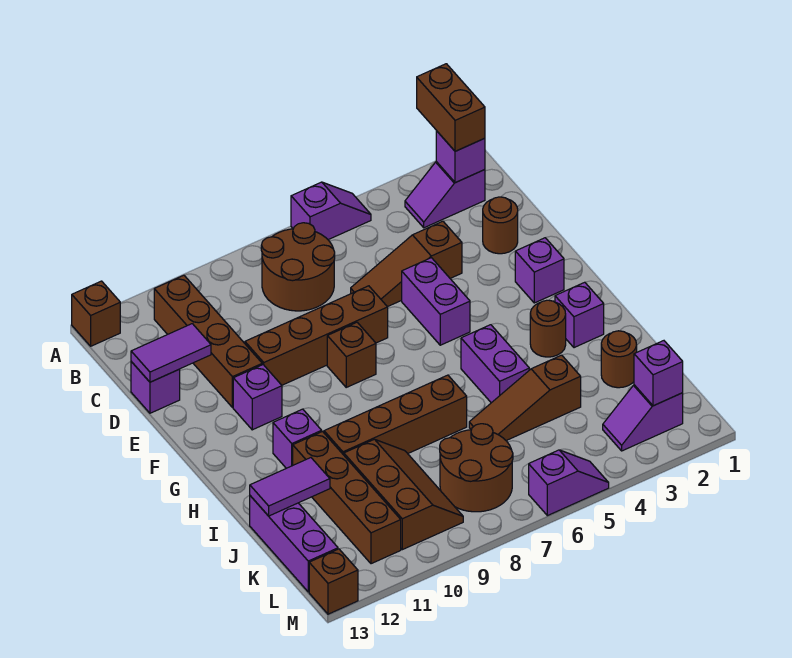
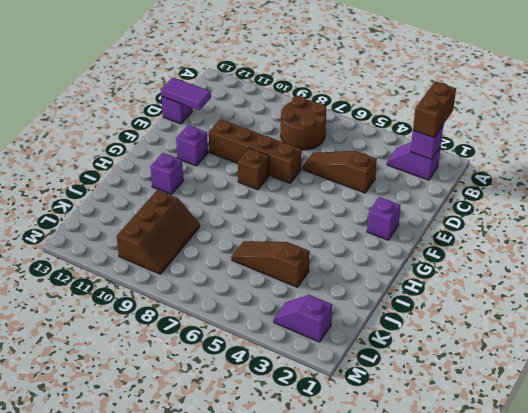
none -> purple slope A5:A6 level 1 top 6
none -> brown brick A13 level 1
none -> brown brick B11:E11 level 1
none -> brown round brick D2 level 1

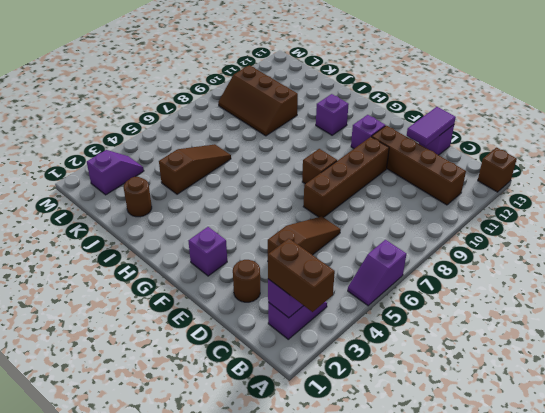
none -> brown round brick B7:C8 level 1
none -> purple brick E5:F5 level 1
none -> purple brick H2 level 1
none -> brown round brick H3 level 1

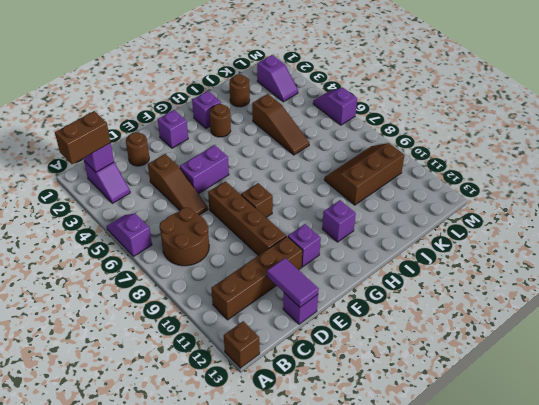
none -> purple brick H5:I5 level 1
none -> brown brick I7:I10 level 1
none -> brown brick I11:L11 level 1
none -> purple brick J13:L13 level 1

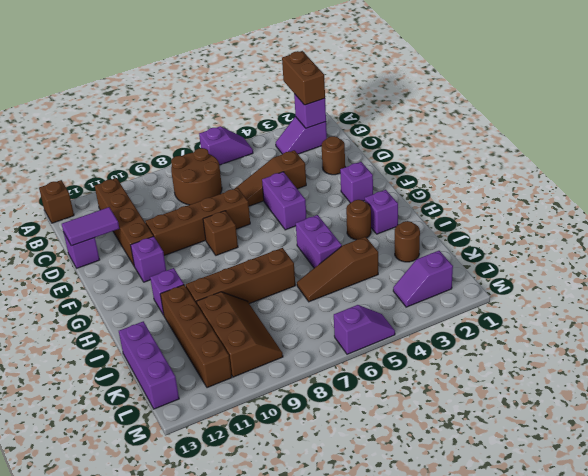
none -> brown round brick K7:L8 level 1
none -> brown brick M13 level 1
none -> purple tile J12:J13 level 2
none -> purple brick L2 level 2

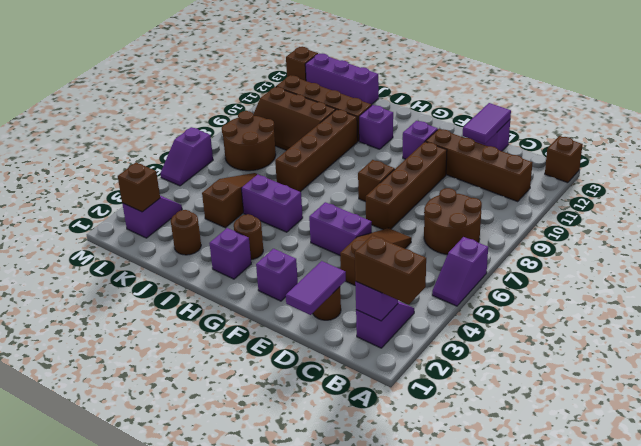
purple tile D1:D2 level 2 -> purple tile J12:J13 level 2
brown brick L2 level 2 -> purple brick L2 level 2

